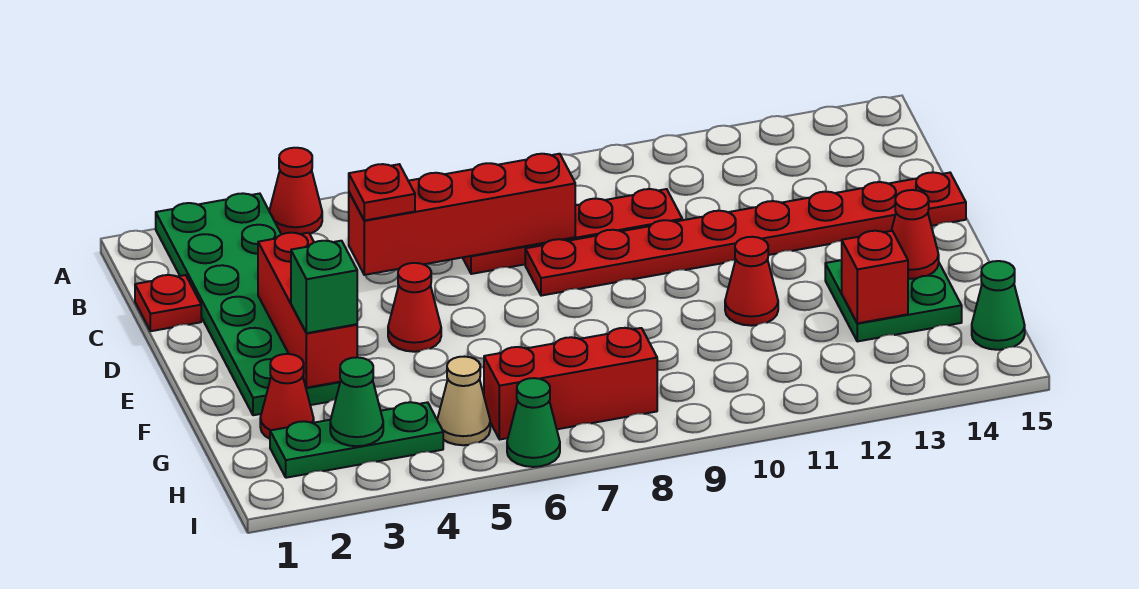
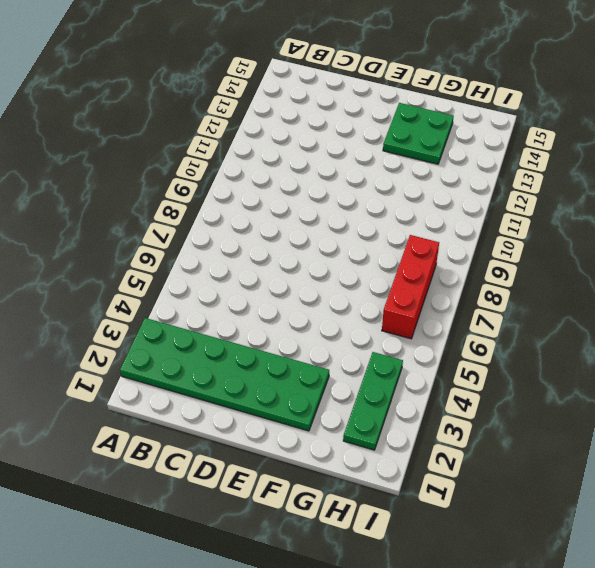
none -> red cone A4 level 1
none -> red plate C1 level 1
none -> red plate C7:C10 level 1

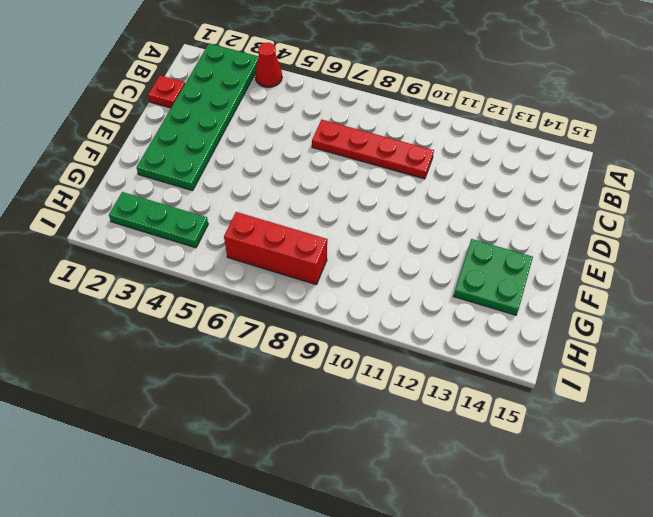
none -> red plate D8:D15 level 1
none -> red cone E5 level 1
none -> red cone F11 level 1

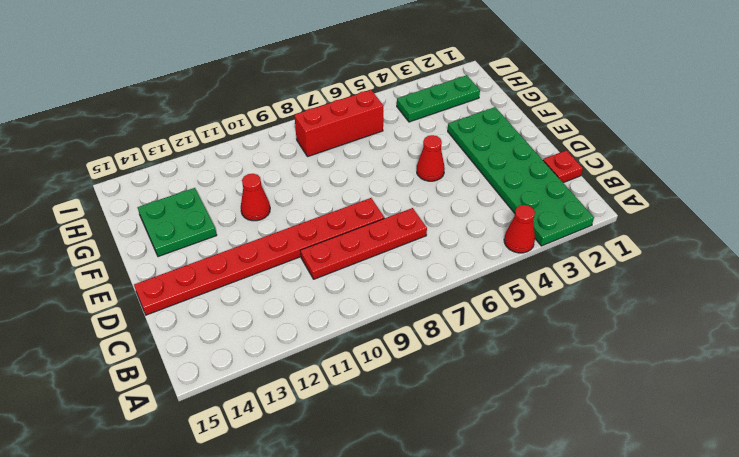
none -> red cone G2 level 1
none -> tan cone H5 level 1
none -> green cone H15 level 1

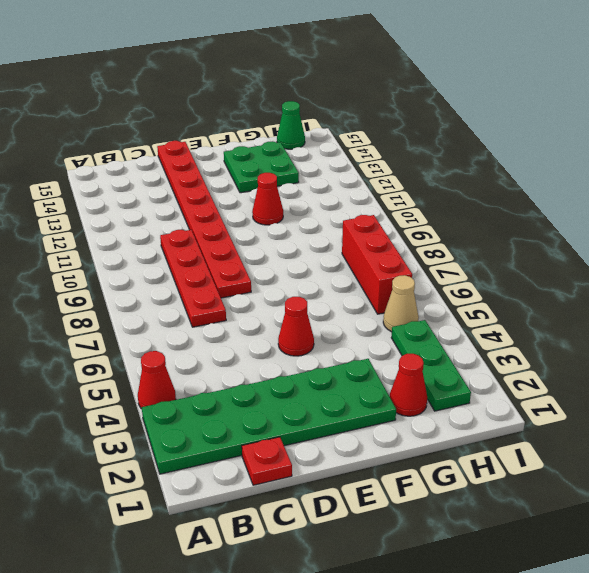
none -> green cone I6 level 1
none -> red brick C5:C8 level 2
none -> red brick D3:F3 level 2

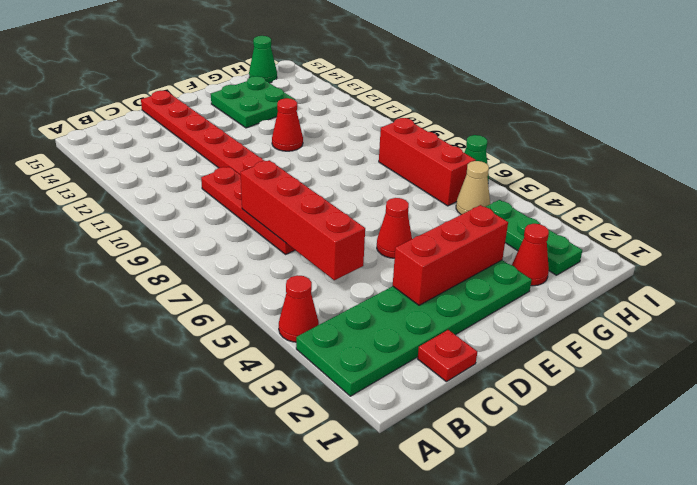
none -> red cone F14 level 2
none -> red brick G13 level 2
none -> green cone H3 level 2

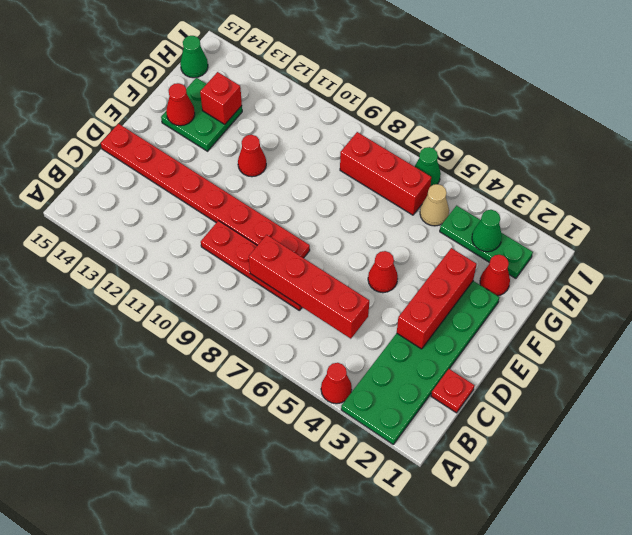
none -> red plate C5 level 3
none -> green brick F3 level 3

